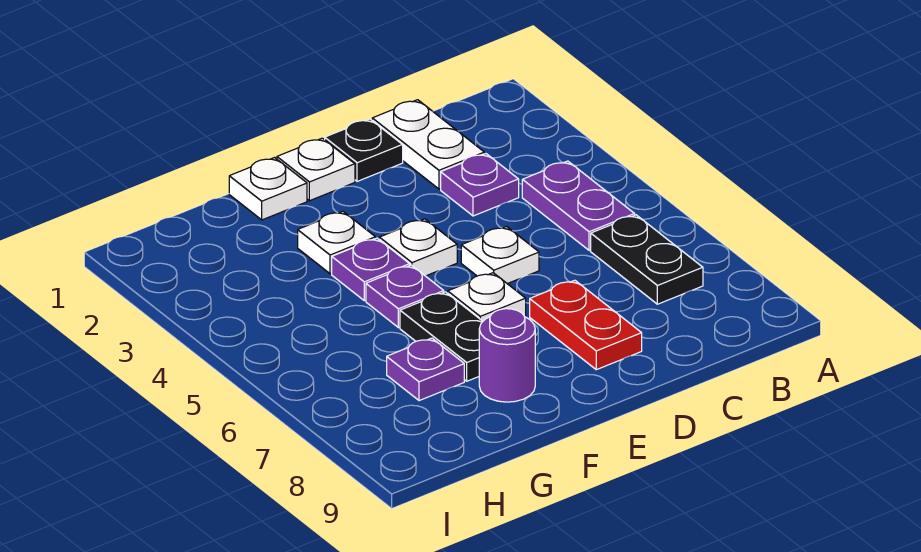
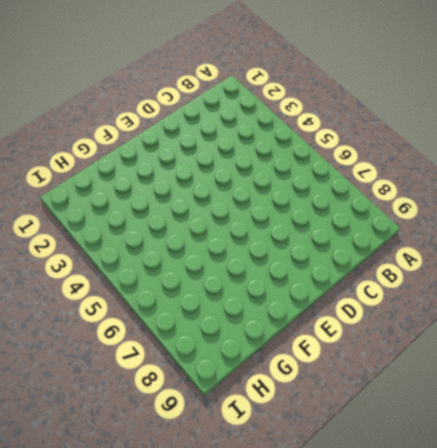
none -> purple plate B4:B5 level 1
none -> black plate B6:B7 level 1
none -> white plate C1:C2 level 1

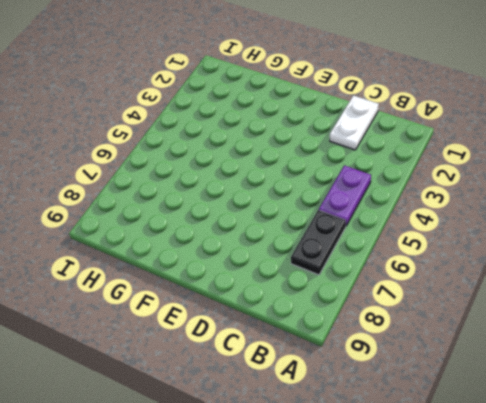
none -> purple plate C3 level 1
none -> black plate D1 level 1
none -> white plate D5 level 1

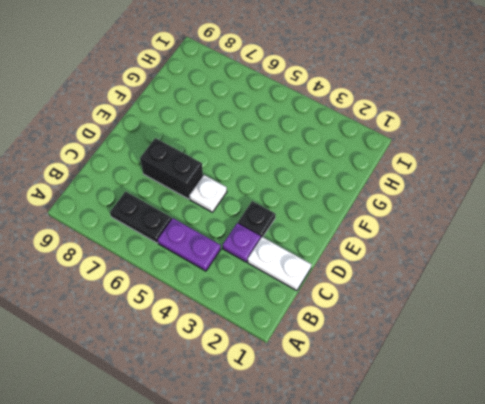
black plate D3 level 1 -> black plate D1 level 1
black brick D6:D7 level 1 -> red plate D7:D8 level 1
none -> white plate E1 level 1
none -> white plate E4 level 1
none -> white plate E6 level 1

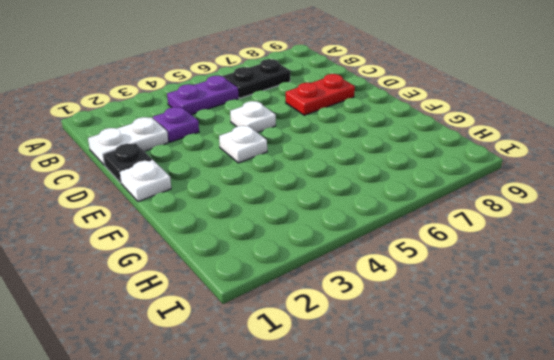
none -> white plate E6 level 1
none -> white plate F1 level 1
none -> white plate F3 level 1

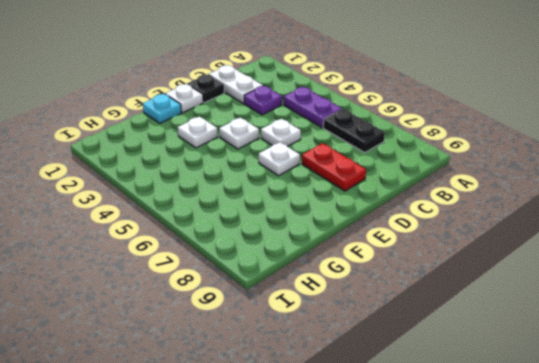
cyan plate F1 level 1 -> white plate F1 level 1
none -> purple plate F4 level 1
none -> purple plate F5 level 1
none -> black plate F6:F7 level 1

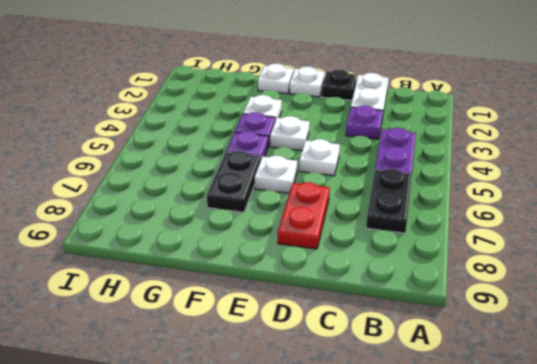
none -> purple round brick F8 level 1
none -> purple plate G7 level 1

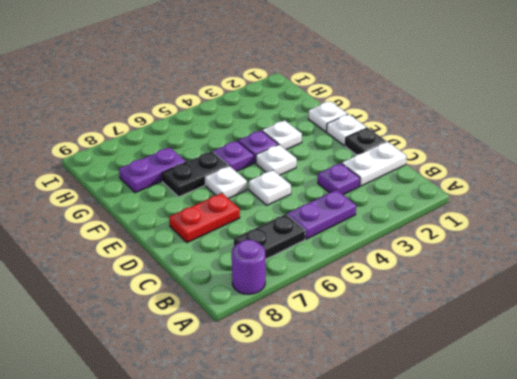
purple round brick A8 level 1 -> purple round brick F8 level 1
purple plate G7:G8 level 1 -> purple plate G7 level 1

